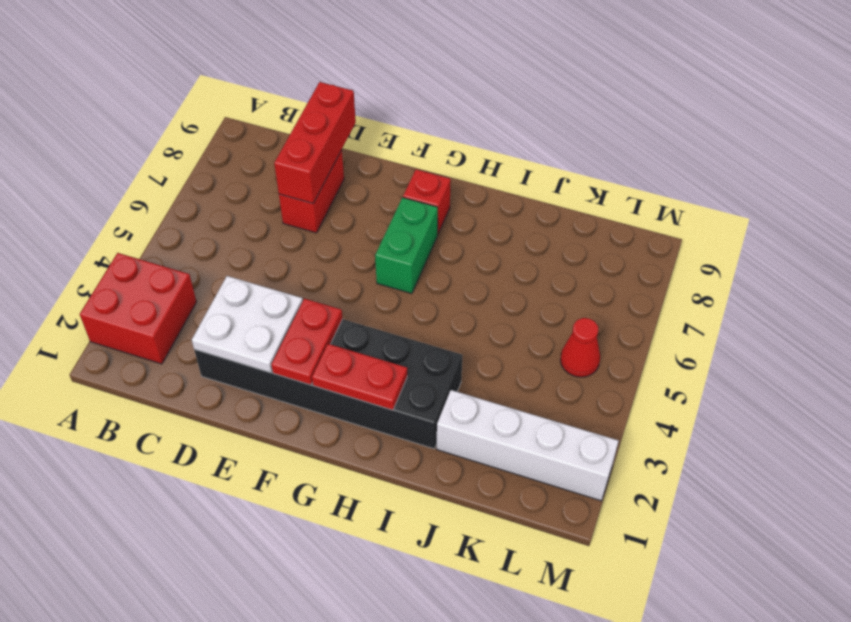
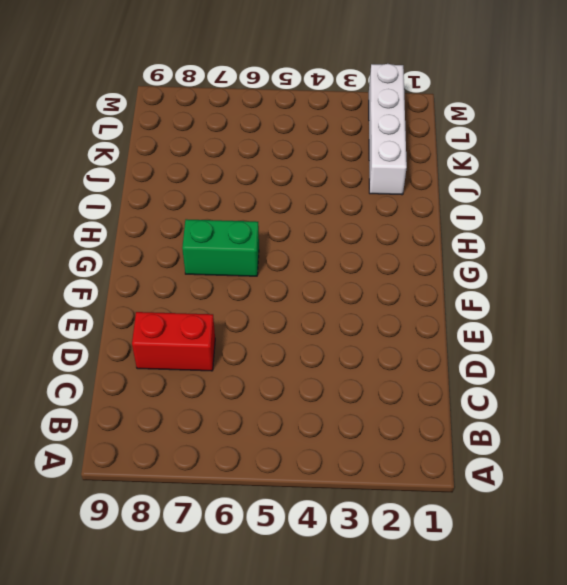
none -> red brick A2:B3 level 1
none -> black brick D2:I3 level 1

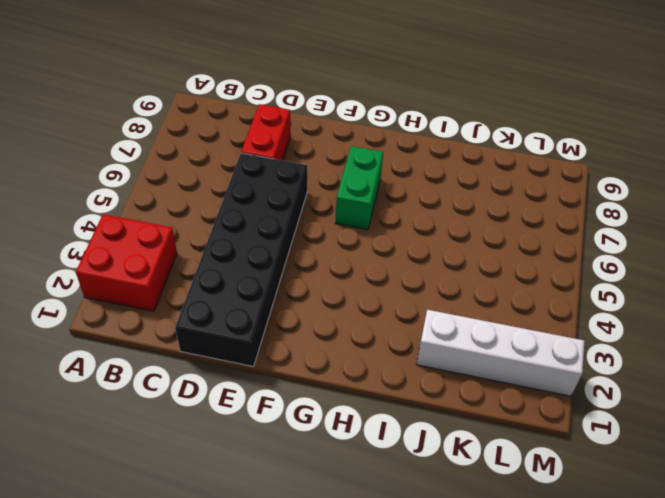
black brick D1:E6 level 1 -> black brick D2:I3 level 1
none -> red brick G8 level 1
none -> red cone L5 level 1

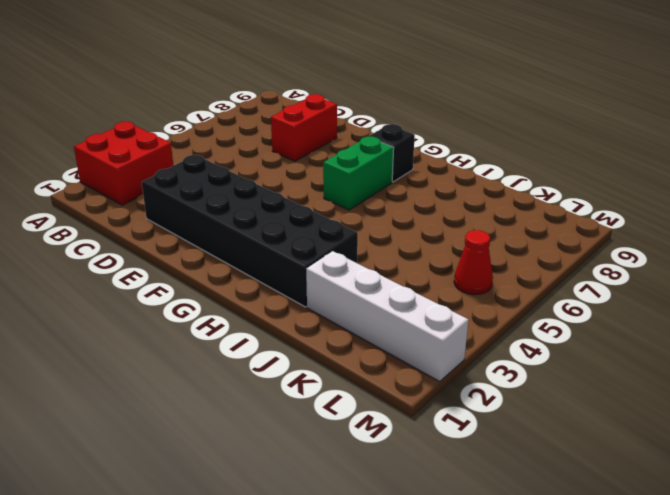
black brick G8 level 1 -> red brick G8 level 1
none -> white plate D2:E3 level 2
none -> red brick D7:D9 level 2

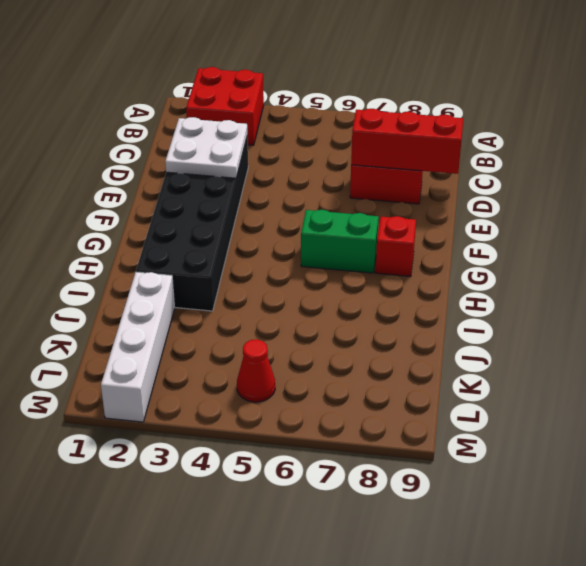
none -> red plate F2:F3 level 2
none -> red plate G2:H2 level 2

